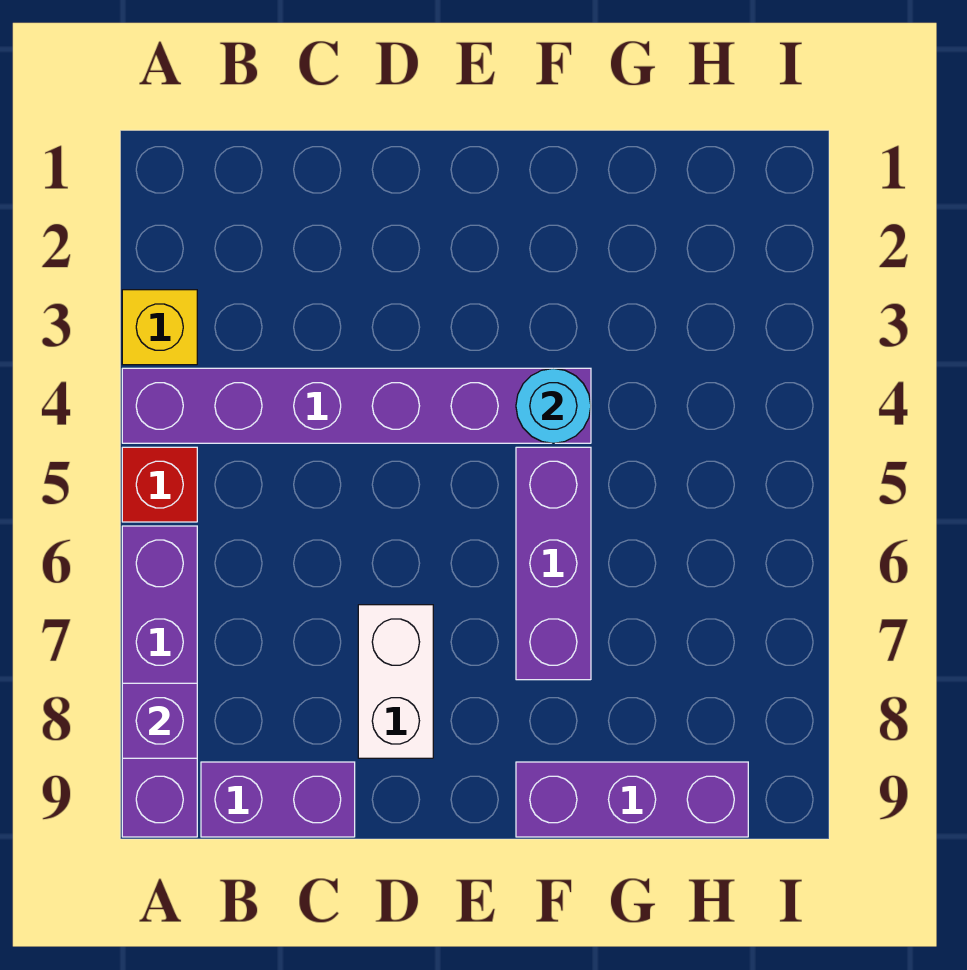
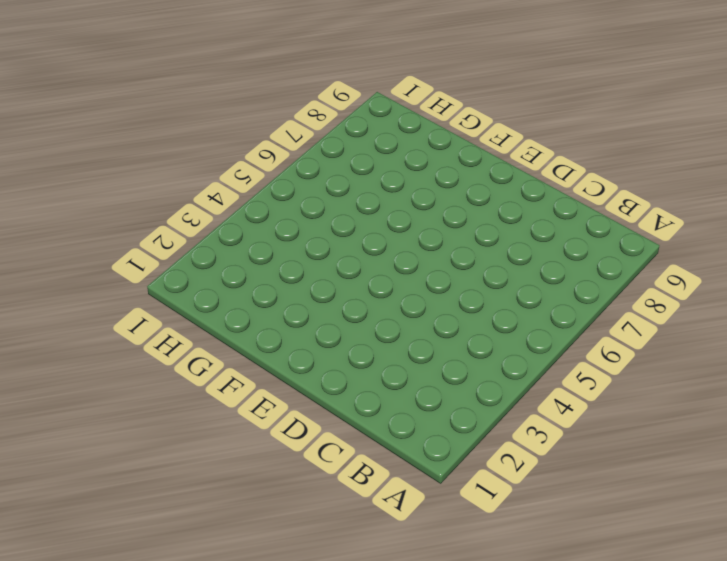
none -> yellow brick A3 level 1
none -> purple brick A4:F4 level 1

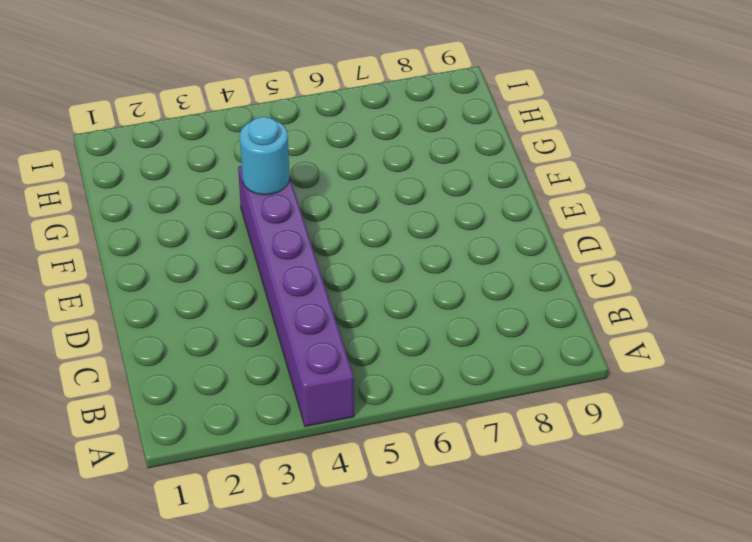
none -> yellow brick A3 level 1
none -> red brick A5 level 1

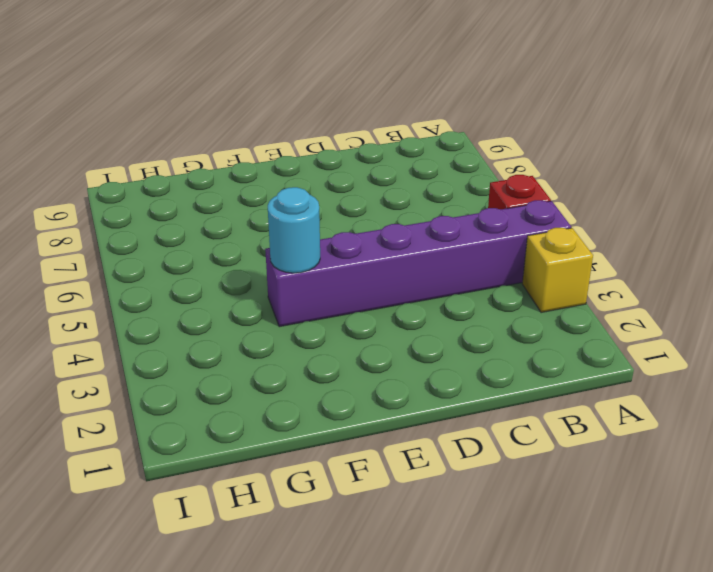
none -> purple brick A6:A9 level 1
none -> purple brick B9:C9 level 1

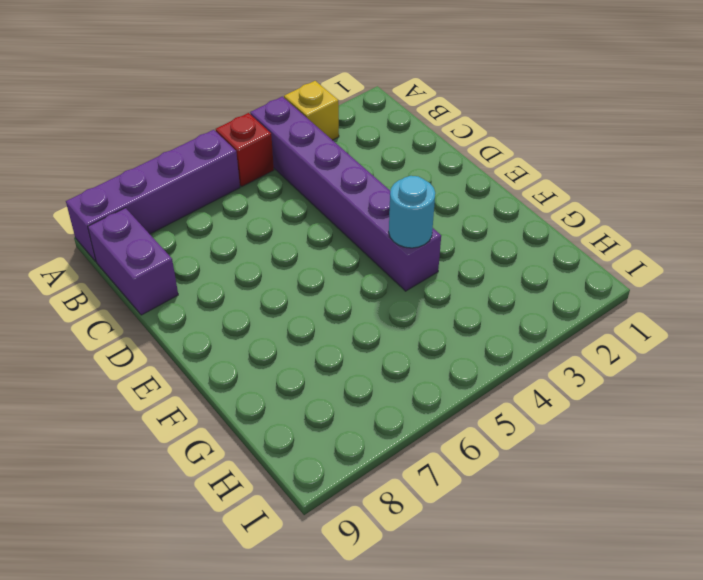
none -> white brick D7:D8 level 1
none -> purple brick F5:F7 level 1

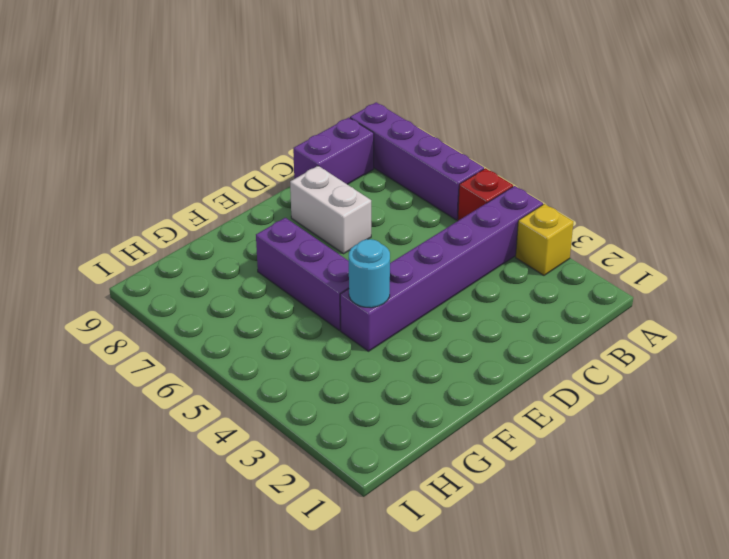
none -> purple brick F9:H9 level 1
none -> purple brick A8 level 2

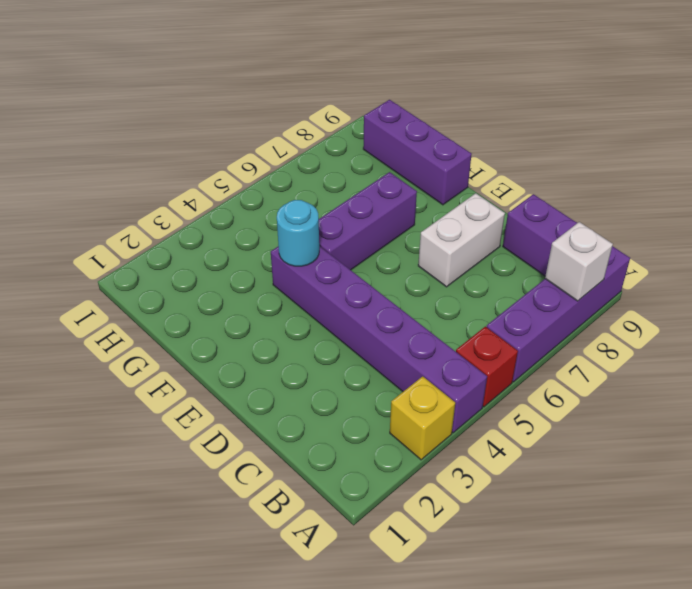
white brick A8 level 2 -> purple brick A8 level 2

